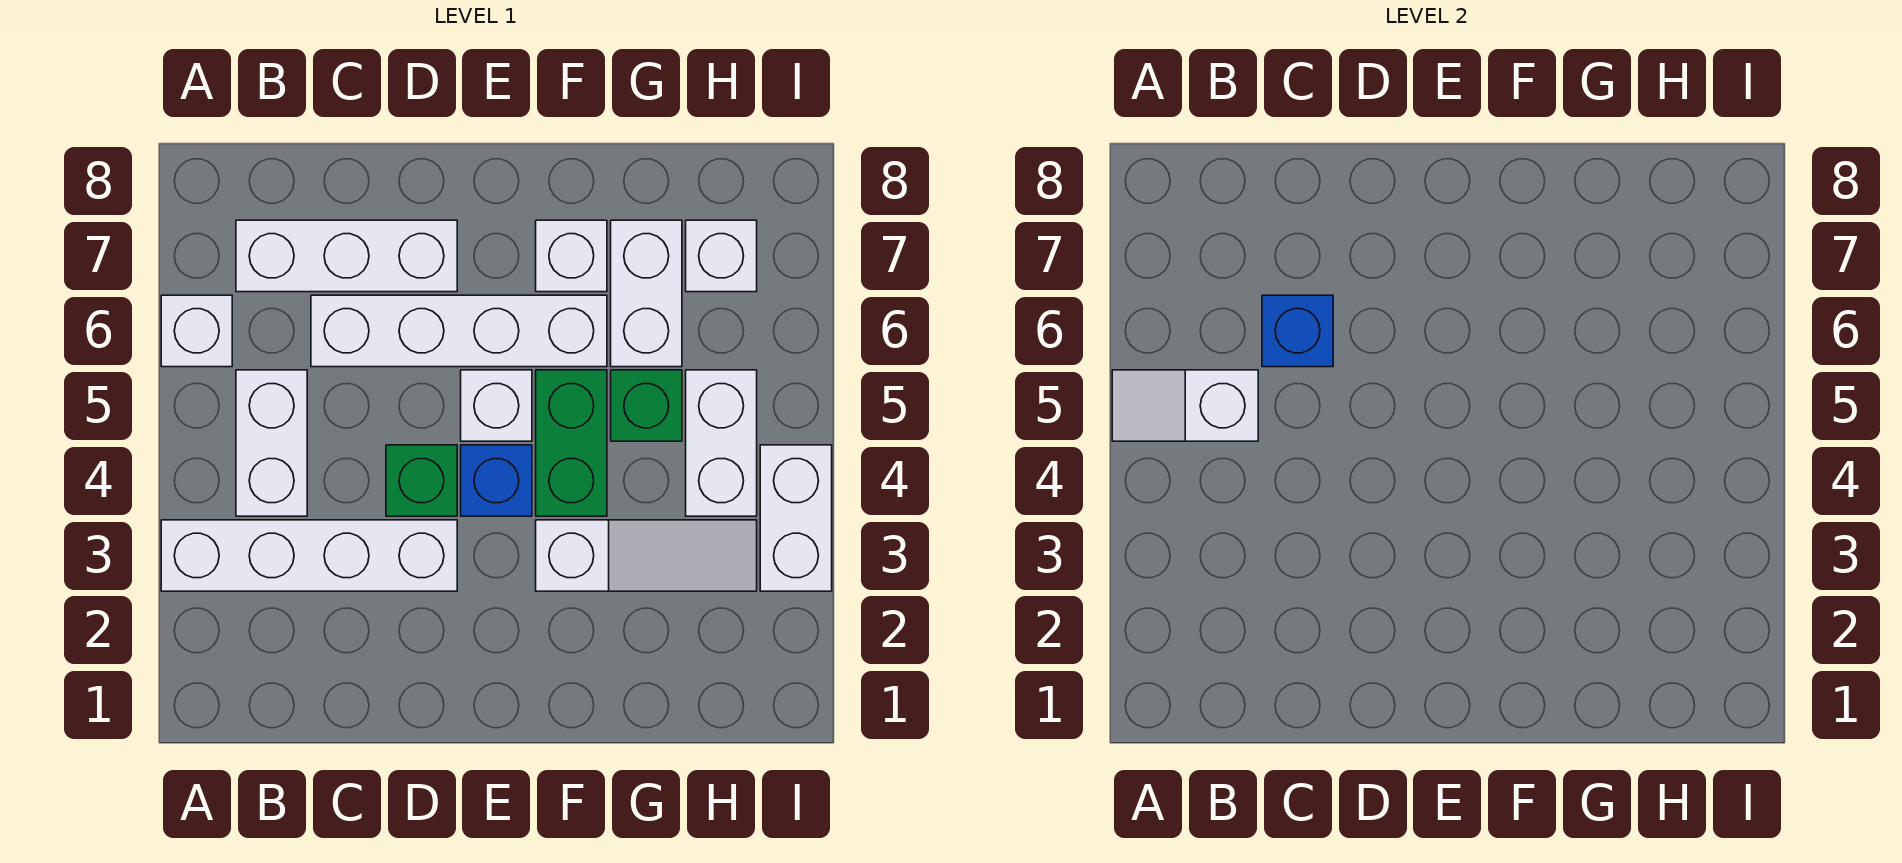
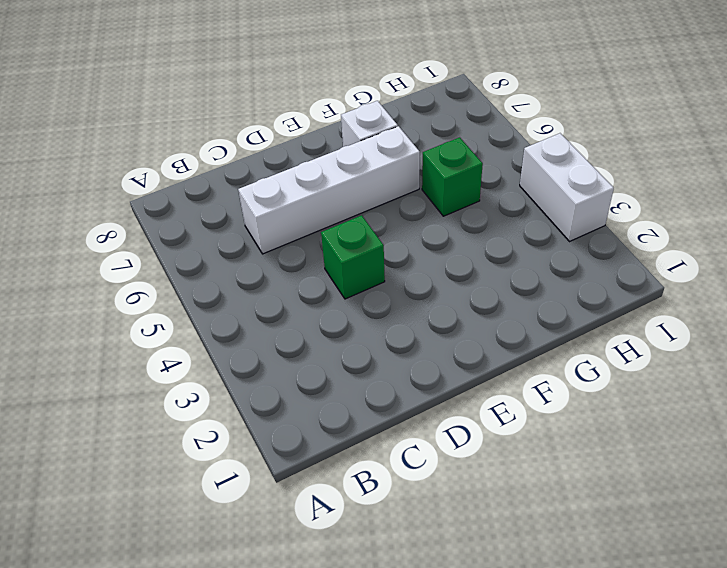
none -> white brick A3:D3 level 1
none -> white brick A6 level 1
none -> white brick B4:B5 level 1

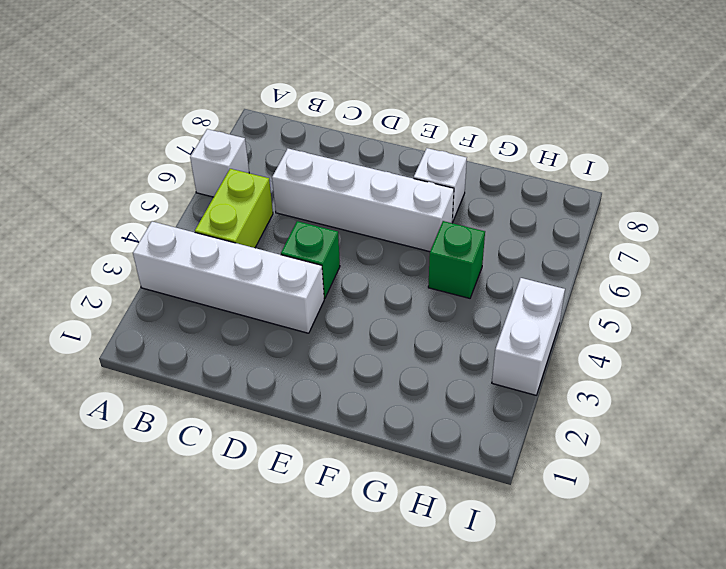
lime brick B4:B5 level 1 -> white brick B4:B5 level 1
none -> white brick B7:D7 level 1
none -> blue brick E4 level 1
none -> white brick E5 level 1

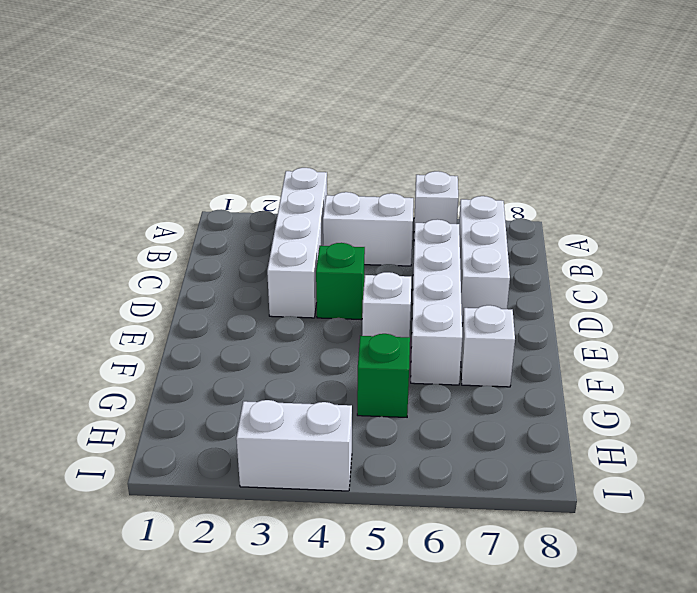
none -> blue brick E4 level 1
none -> white slope F3:H3 level 1 top F
none -> green brick F4:F5 level 1

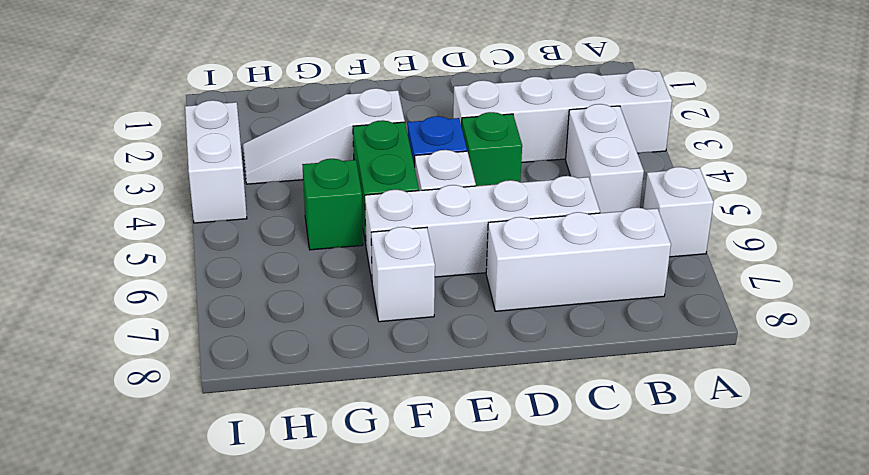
none -> white brick G6:G7 level 1
none -> white brick H4:H5 level 1
none -> white brick H7 level 1

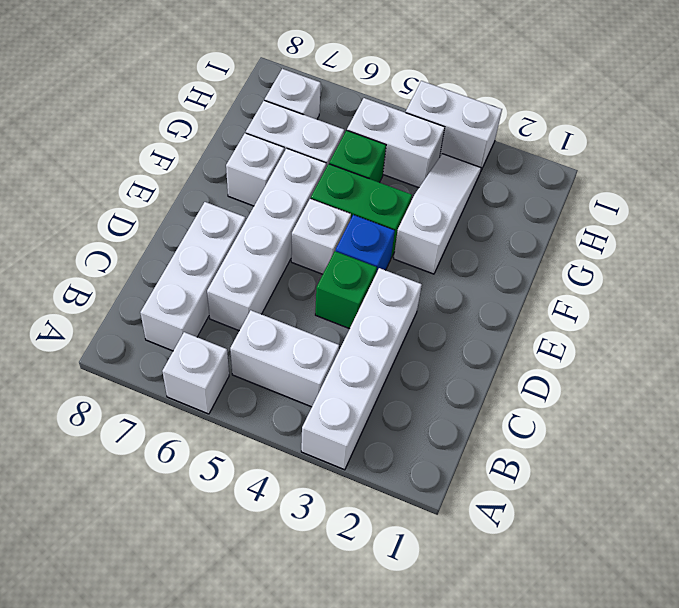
none -> white slope A5:B5 level 2 top B
none -> blue brick C6 level 2

